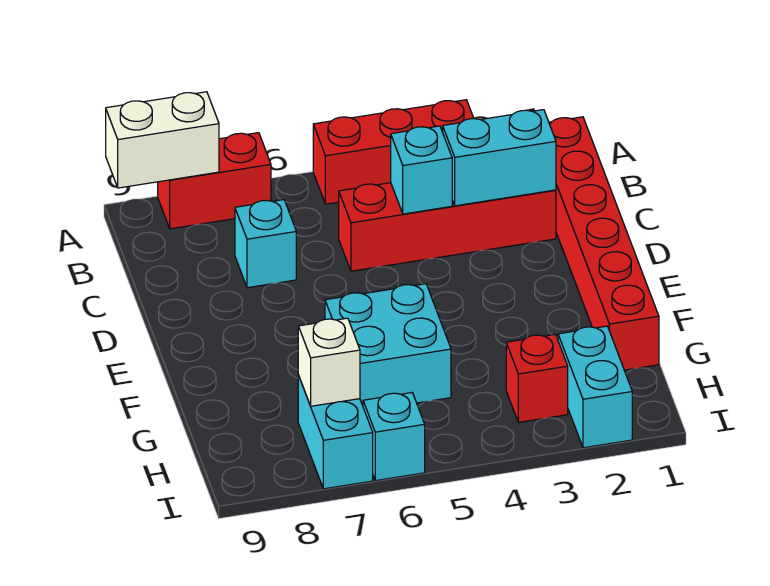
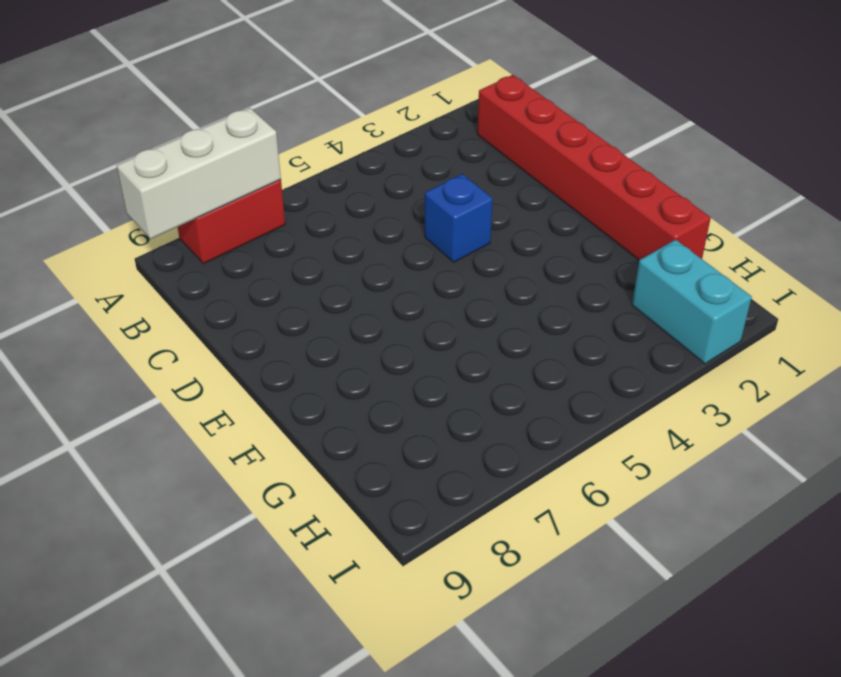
white brick A7:A9 level 2 -> white brick A8:A9 level 2
blue brick D4 level 1 -> none
none -> red brick A3:A5 level 1
none -> red brick C2:C5 level 1
none -> cyan brick C7 level 1

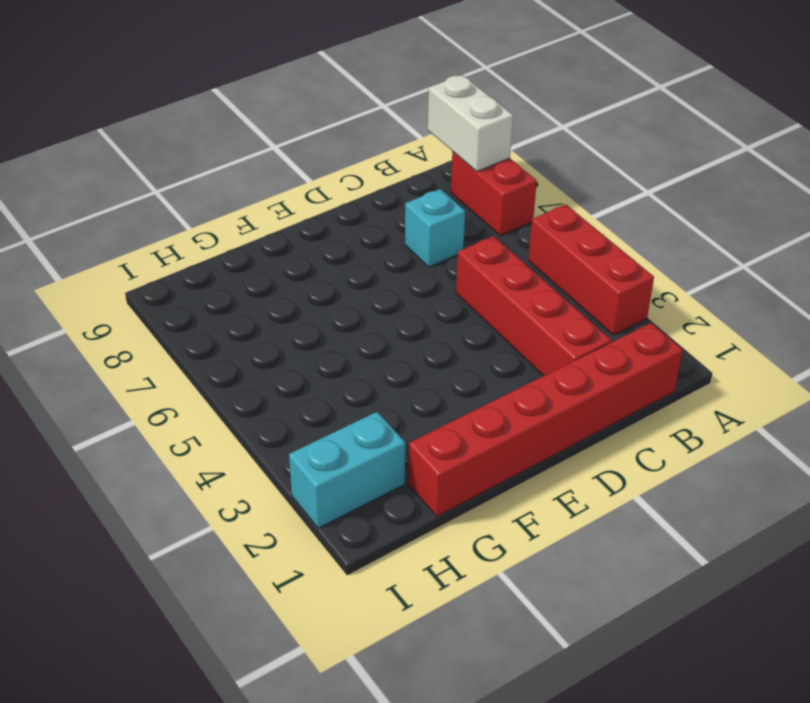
none -> cyan brick F5:G6 level 1
none -> red brick H3 level 1
none -> cyan brick H7:I7 level 1

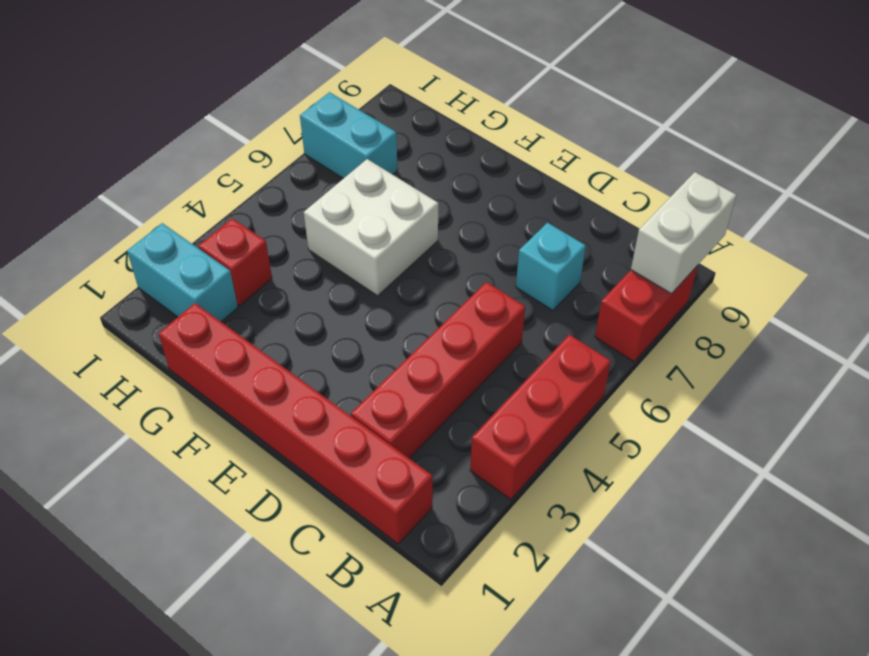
white brick F5:G6 level 1 -> cyan brick F5:G6 level 1
none -> cyan brick I6 level 1
none -> cyan brick C2:C3 level 2
none -> cyan brick C4 level 2

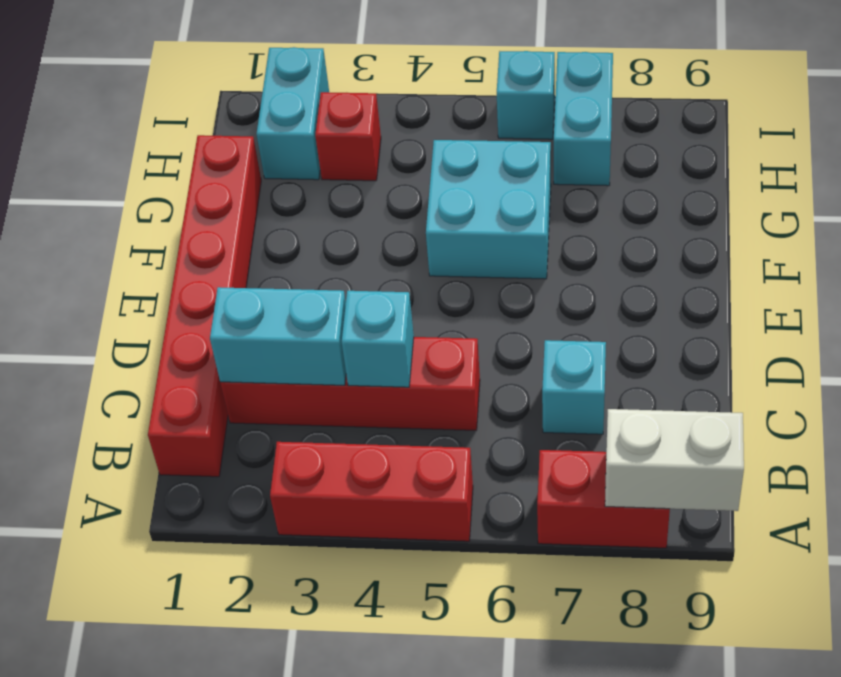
none -> white brick H7 level 2

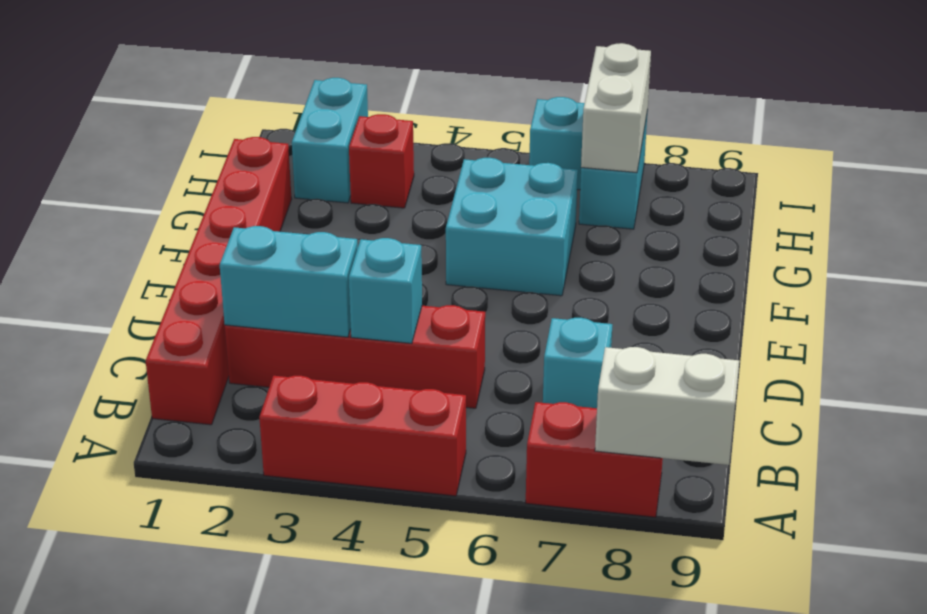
white brick H7:I7 level 2 -> white brick H7 level 2

